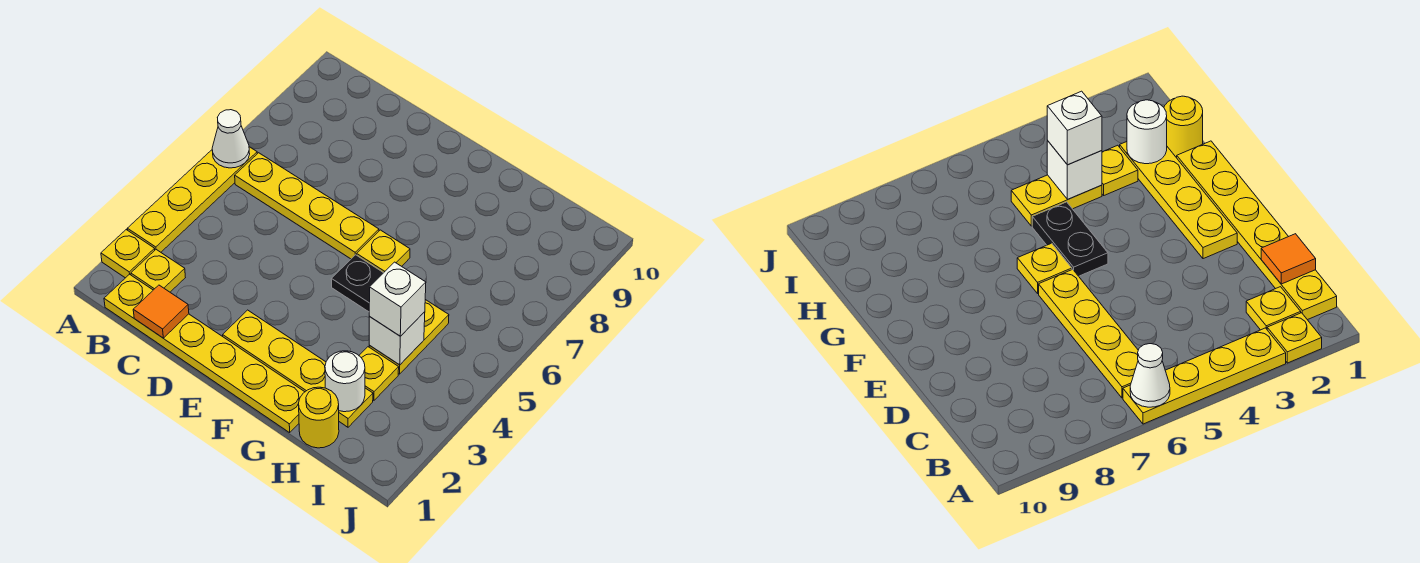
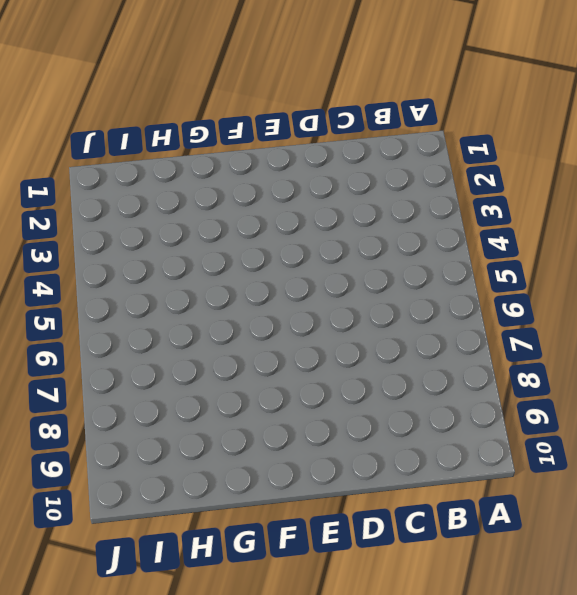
none -> yellow plate A2 level 1
none -> yellow plate A3:A6 level 1
none -> yellow plate B1:G1 level 1

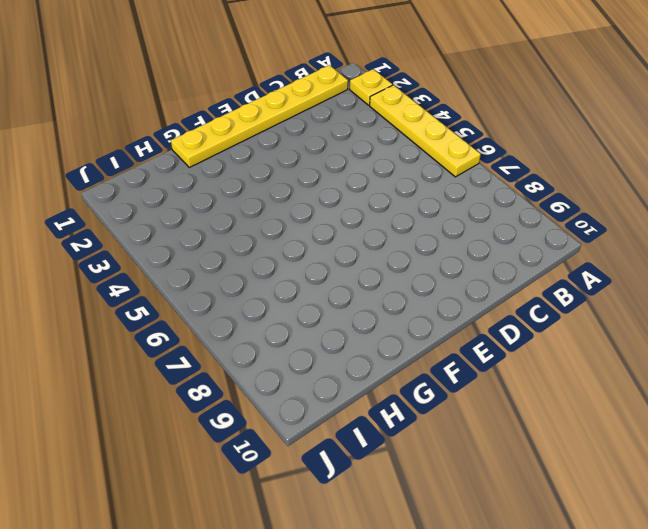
none -> yellow plate B2 level 1
none -> yellow plate B6:E6 level 1
none -> yellow plate E2:H2 level 1

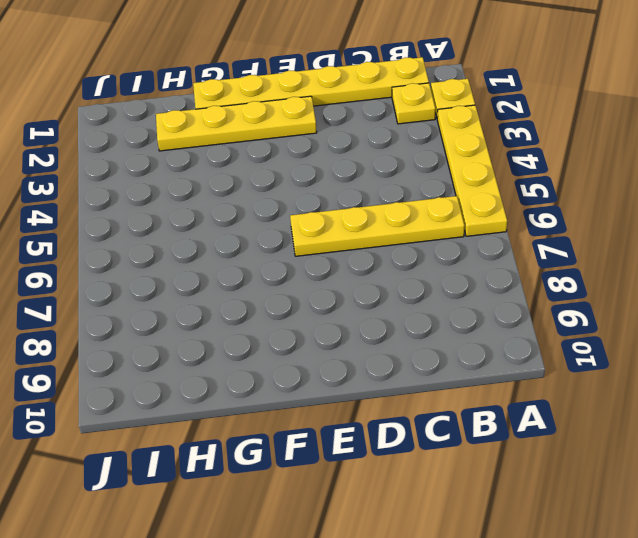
none -> black plate F5:G5 level 1
none -> yellow plate F6 level 1
none -> yellow round brick H1 level 1

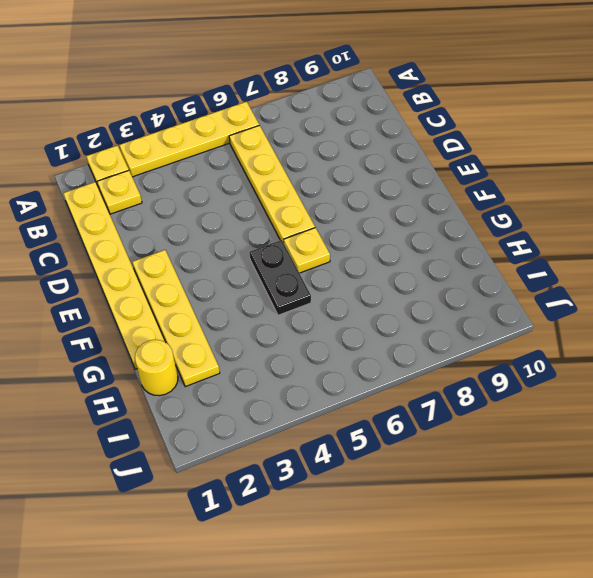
none -> yellow plate H3 level 1
none -> yellow plate H4:H5 level 1
none -> white cone A6 level 2

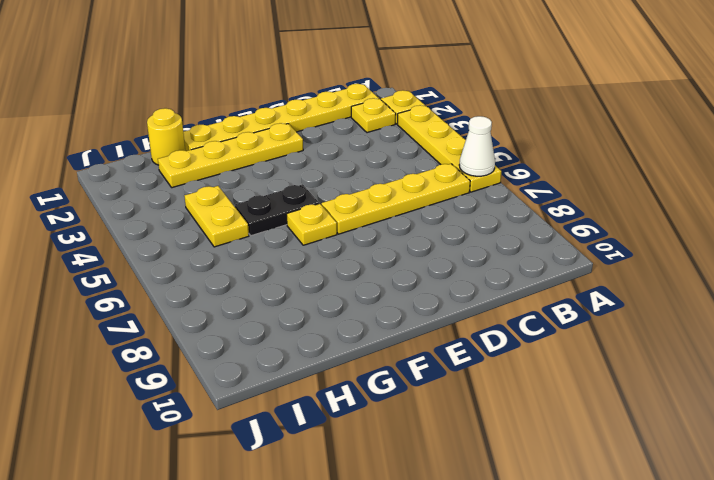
none -> yellow plate H3 level 1
none -> orange tile C1 level 2
none -> white round brick H2 level 2

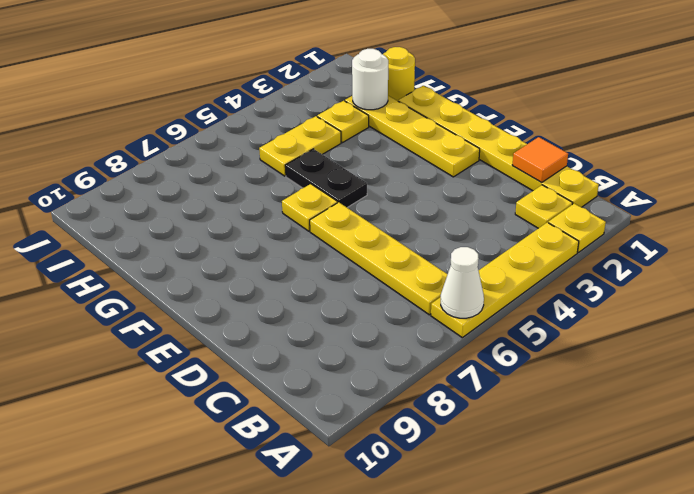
none -> white brick H4 level 2
none -> white brick H4 level 3

